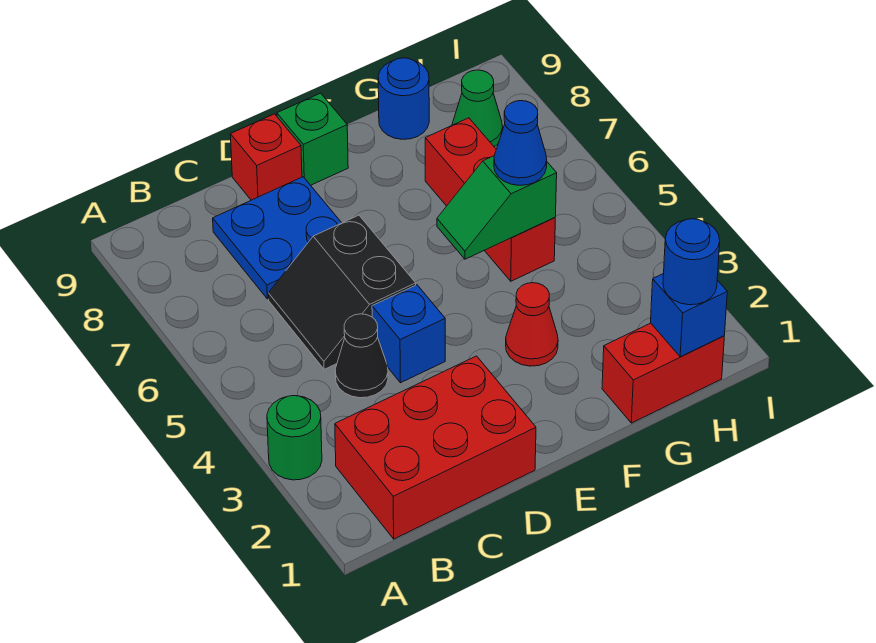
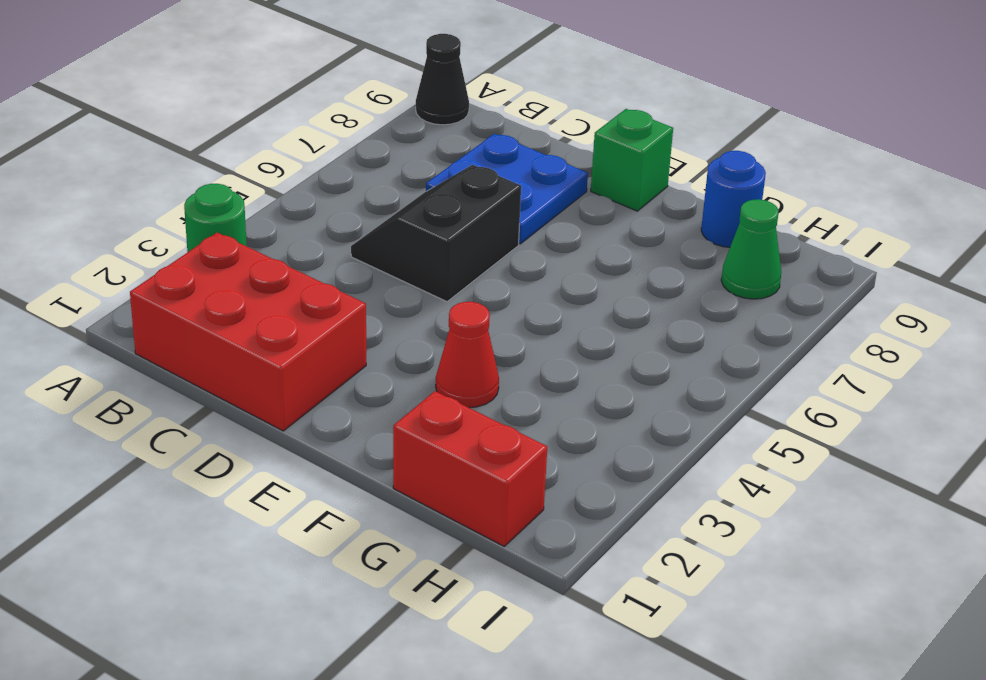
black cone A9 level 1 -> black cone C4 level 1
none -> blue brick D4 level 1
none -> red brick D9 level 1
none -> red brick G5:G7 level 1

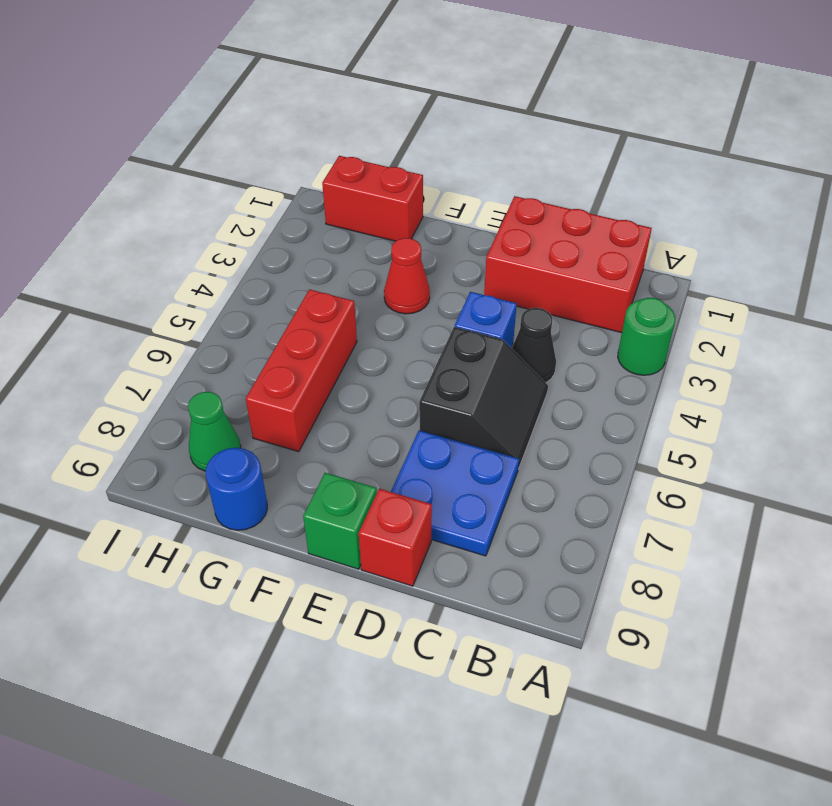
none -> green slope F5:G5 level 2 top G
none -> blue brick H1 level 2
none -> blue cone G5 level 3

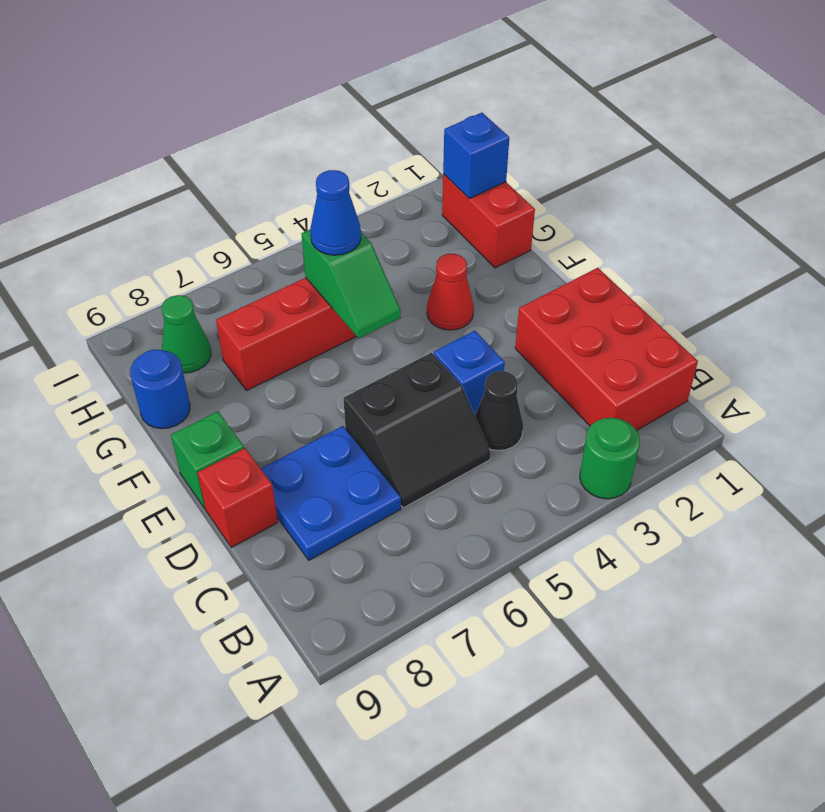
none -> blue round brick H1 level 3

